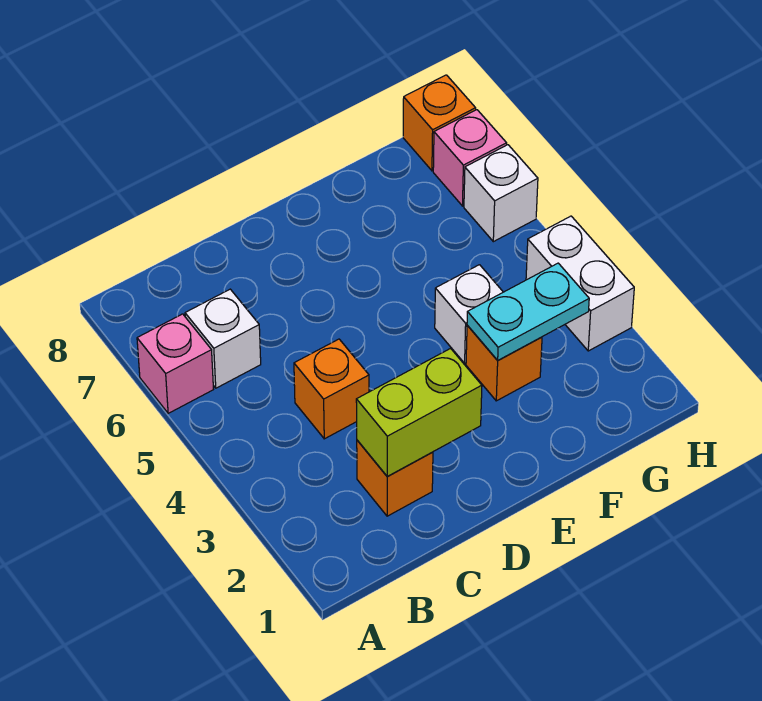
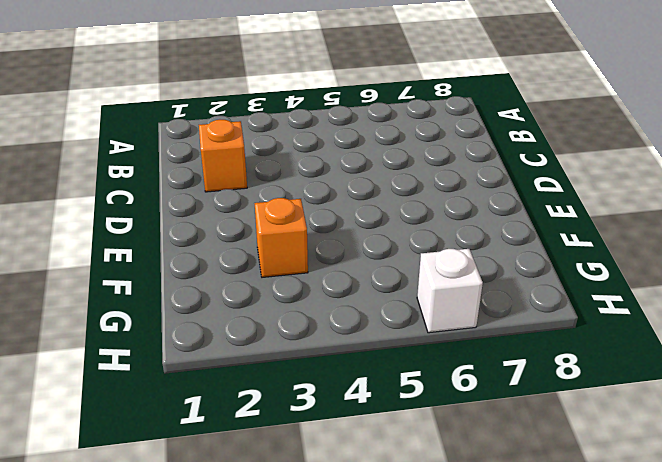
none -> pink brick A6 level 1
none -> white brick B6 level 1
none -> orange brick C4 level 1

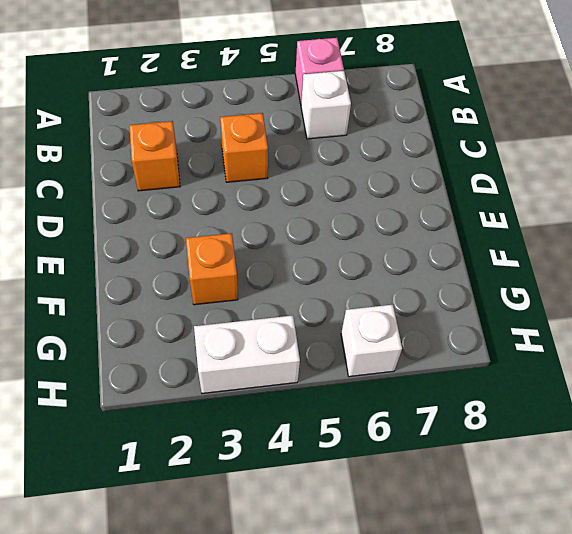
none -> white brick F4 level 1
none -> pink brick H7 level 1
none -> orange brick H8 level 1

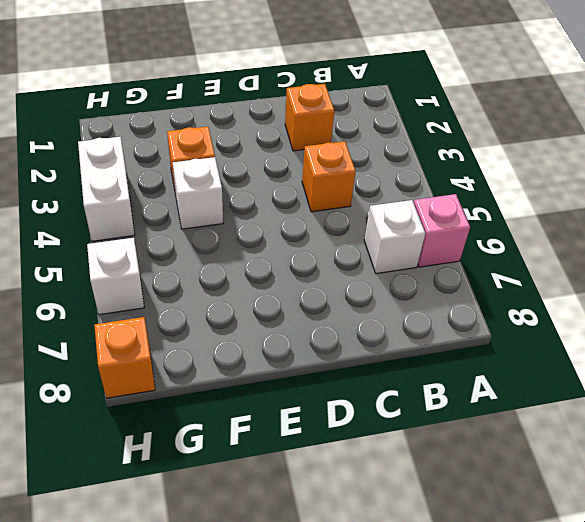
none -> pink brick H7 level 1
none -> lime brick C2:D2 level 2
none -> cyan plate F3:G3 level 2

